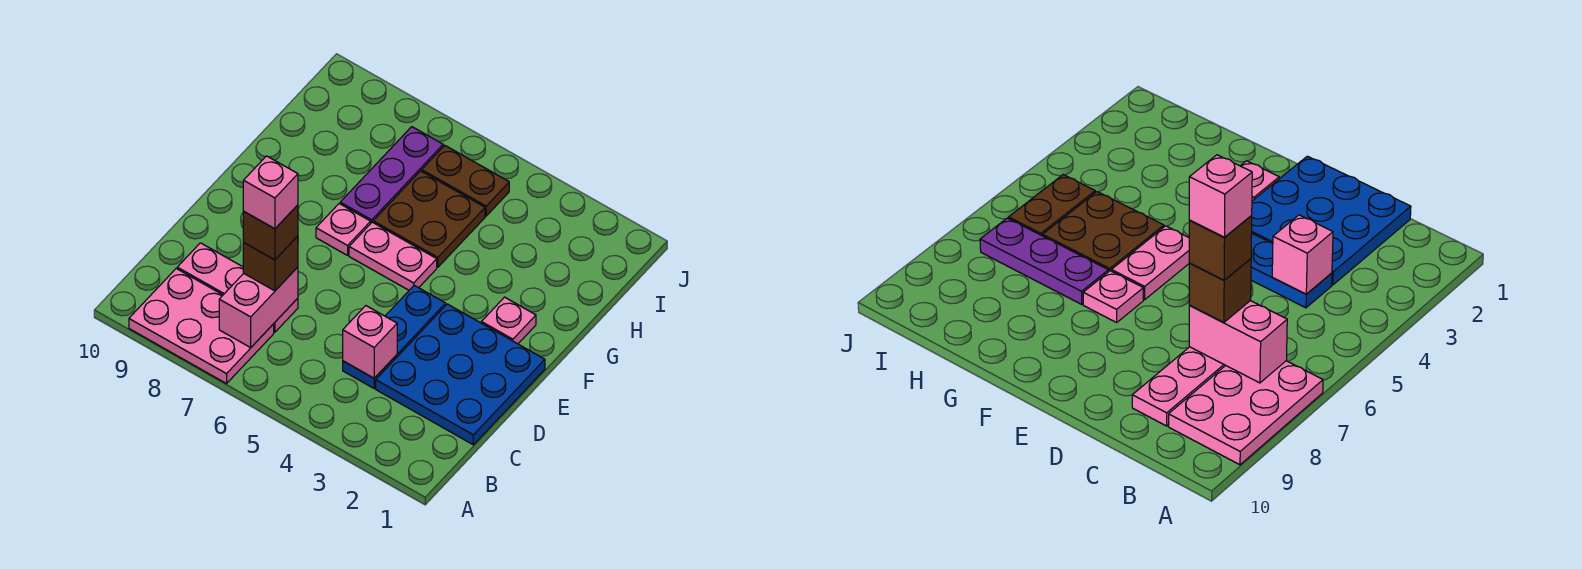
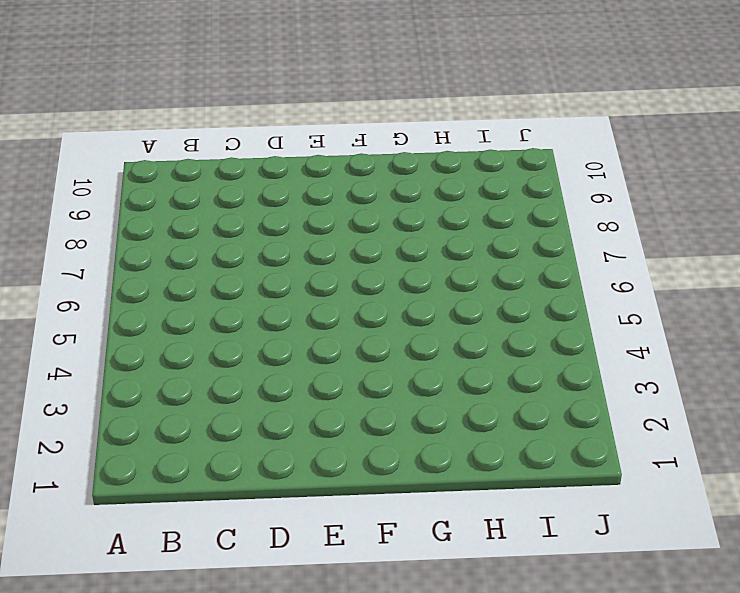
none -> pink plate A7:B9 level 1
none -> blue plate C1:E3 level 1
none -> blue plate C4:E4 level 1

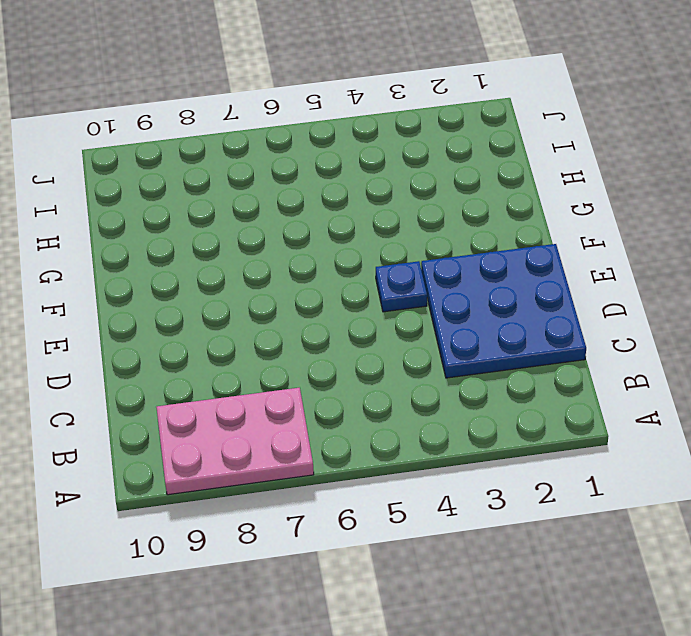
blue plate E4 level 1 -> blue plate C4:E4 level 1
none -> pink plate C7:C9 level 1
none -> pink plate F2 level 1
none -> pink plate F5:F6 level 1

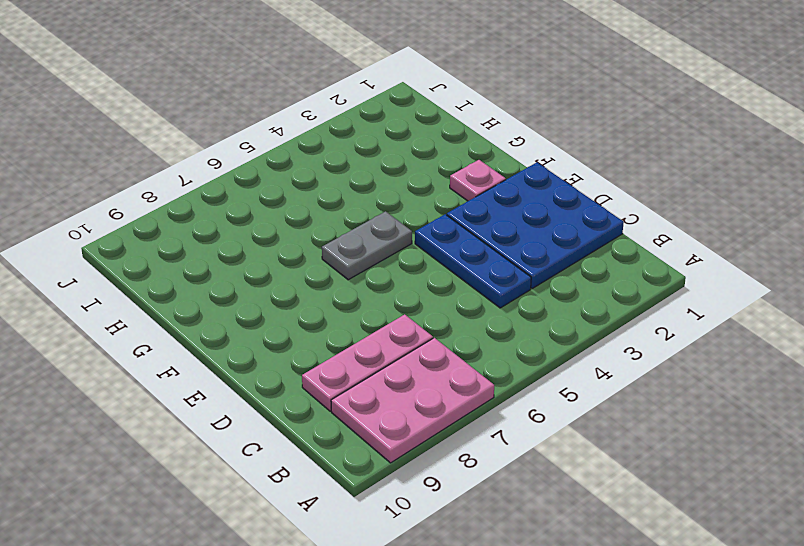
grey plate F5:F6 level 1 -> pink plate F5:F6 level 1
none -> pink plate F7 level 1
none -> brown plate G5:H6 level 1
none -> purple plate G7:I7 level 1

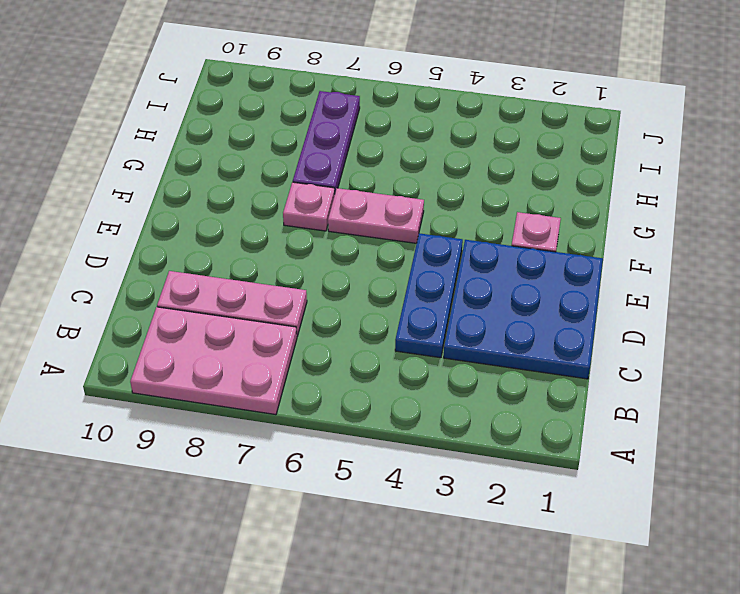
none -> brown plate G5:H6 level 1
none -> brown plate I5:I6 level 1
none -> pink brick B7:C7 level 2

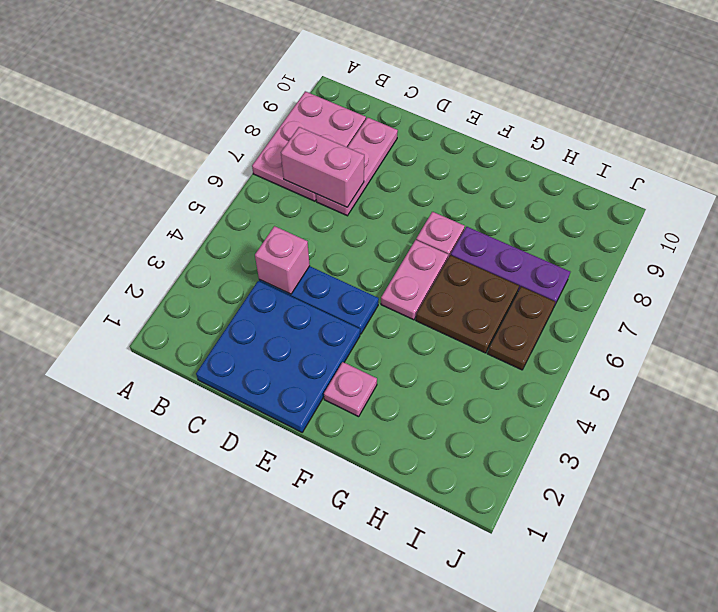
none -> brown brick C7 level 3
none -> brown brick C7 level 4
none -> pink brick C7 level 5

